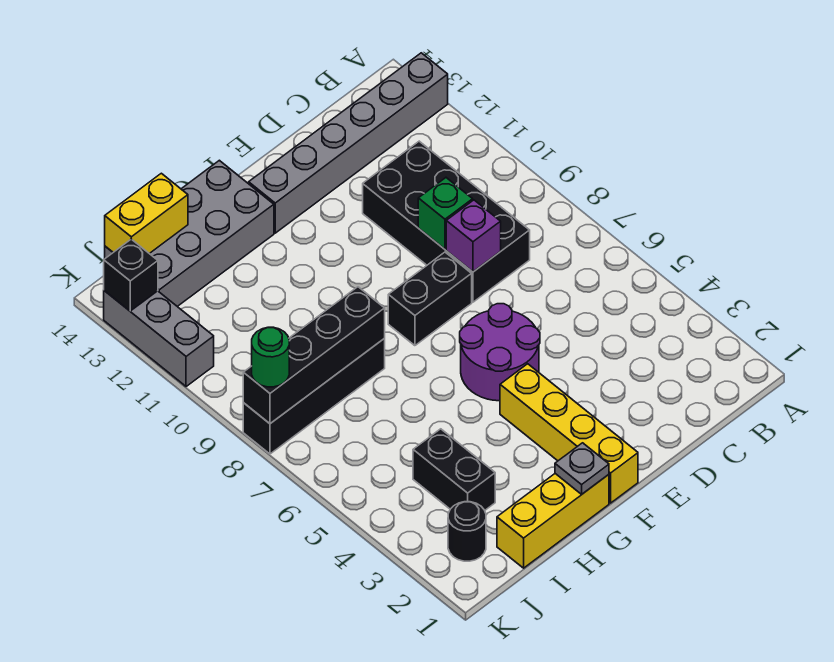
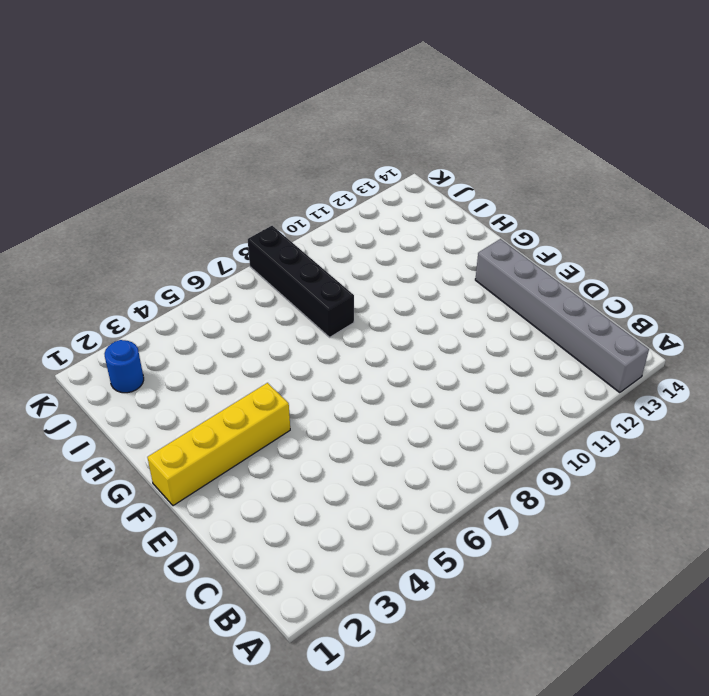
blue round brick J2 level 1 -> black round brick J2 level 1
none -> black brick C8:D11 level 1
none -> purple round brick E5:F6 level 1
none -> black brick E8:F8 level 1

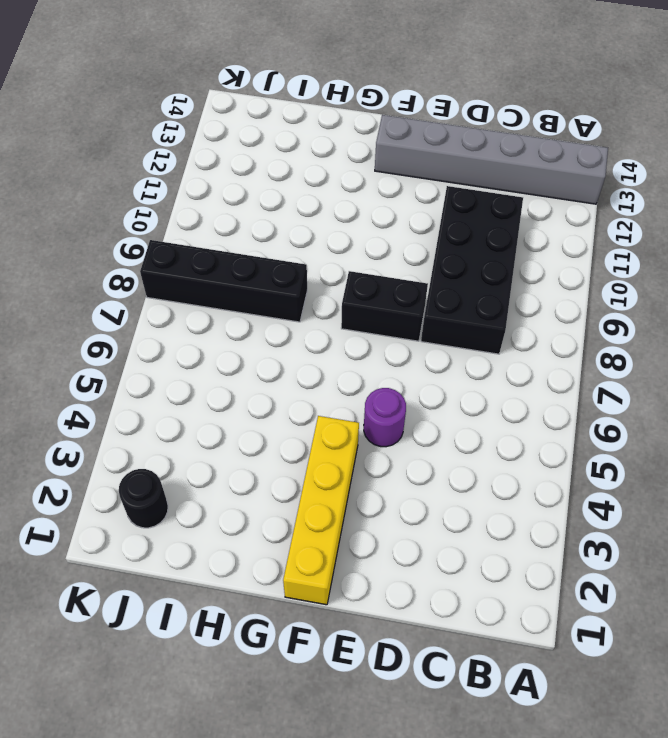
purple round brick E5 level 1 -> purple round brick E5:F6 level 1
none -> yellow brick G1:I1 level 1
none -> grey brick G13:J14 level 1
none -> black brick I3:I4 level 1

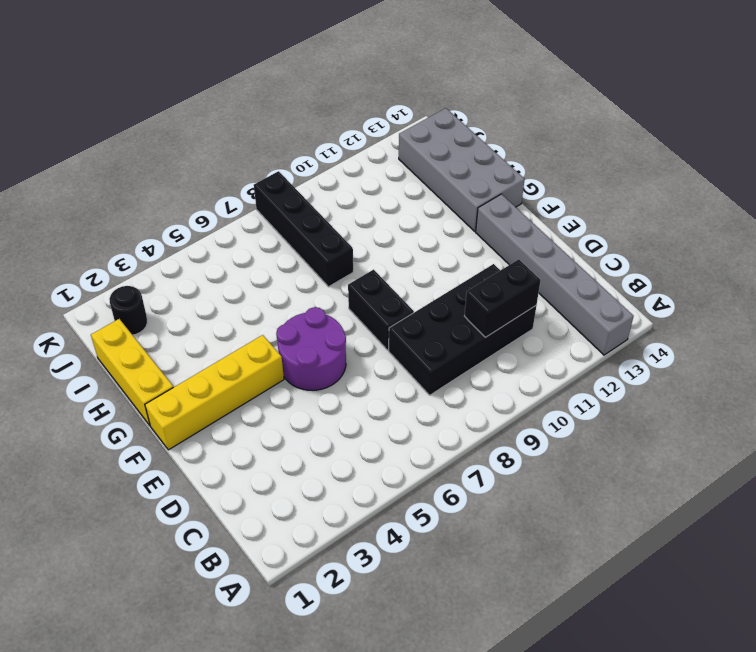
black brick C10:C11 level 2 -> black brick I3:I4 level 1
none -> grey brick K11:K13 level 1
none -> purple brick D8 level 2
none -> green brick D9 level 2

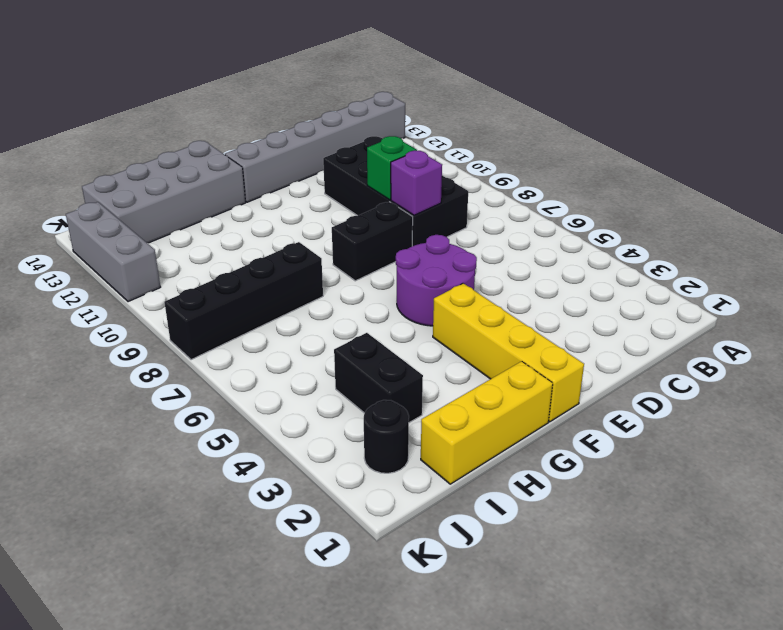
none -> grey plate G1 level 2
none -> black brick H8:K8 level 2
none -> yellow brick I14:J14 level 2

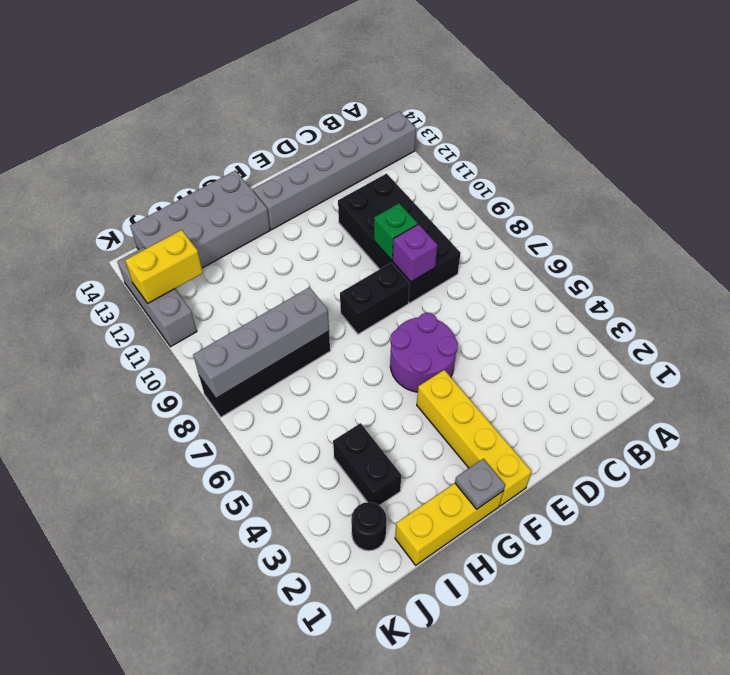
grey brick H8:K8 level 2 -> black brick H8:K8 level 2
yellow brick J12:K12 level 2 -> yellow brick I14:J14 level 2
none -> black brick K13 level 2
none -> green round brick K8 level 3

